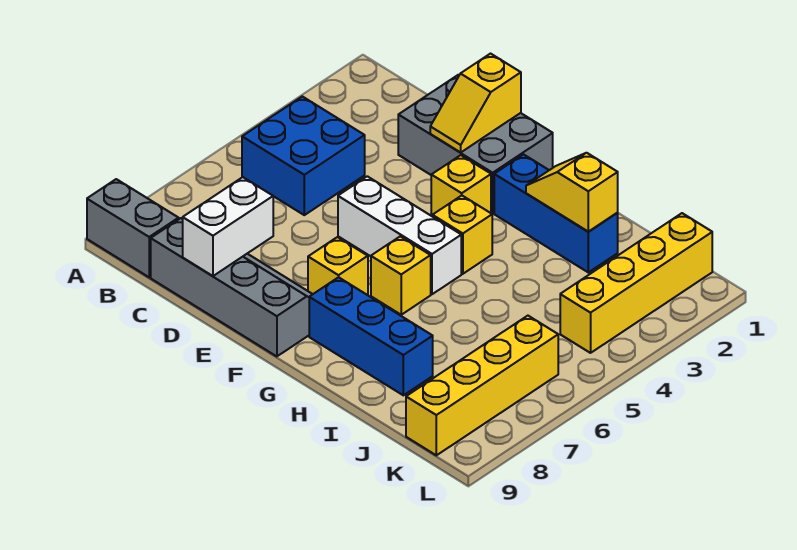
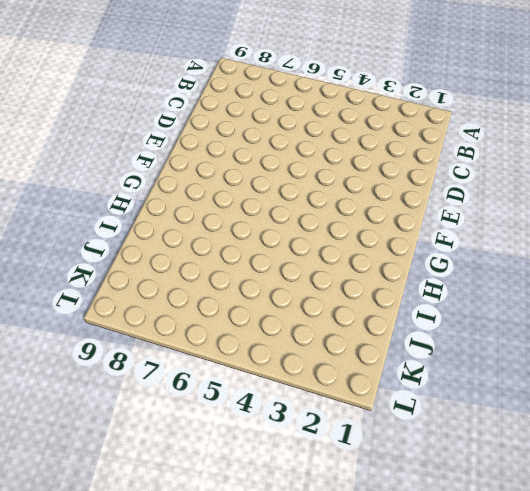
none -> grey brick A9:B9 level 1
none -> blue brick B4:C5 level 1
none -> grey slope C8:F9 level 1 top 9

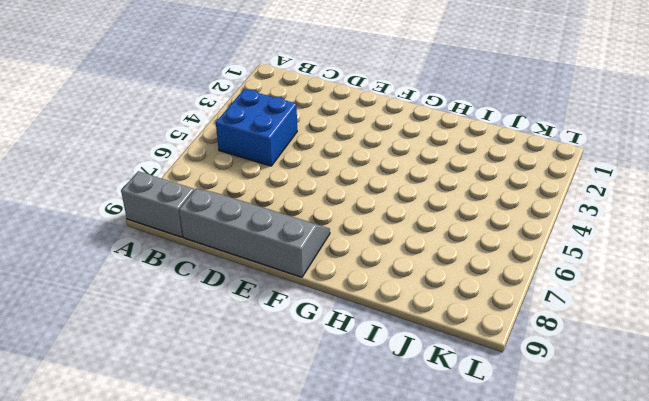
none -> grey brick D1:F2 level 1
none -> white brick E5:G5 level 1
none -> yellow brick F3 level 1

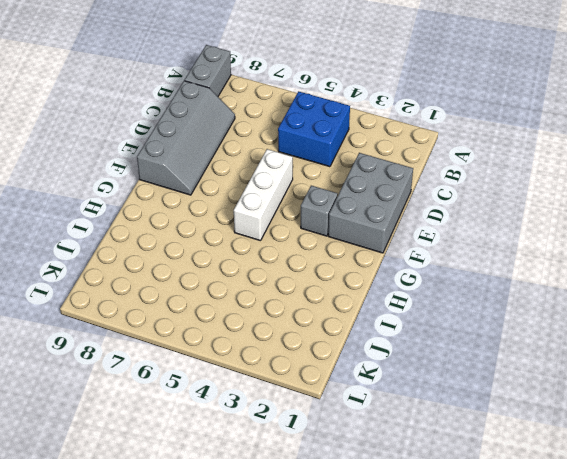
grey brick F3 level 1 -> yellow brick F3 level 1
none -> yellow brick F7 level 1
none -> blue brick G2:I2 level 1
none -> yellow brick G4 level 1

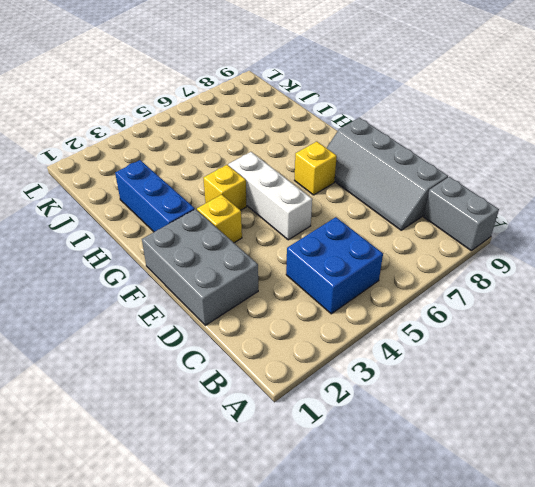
none -> yellow brick G6 level 1
none -> blue brick G8:I8 level 1
none -> yellow brick K1:K4 level 1

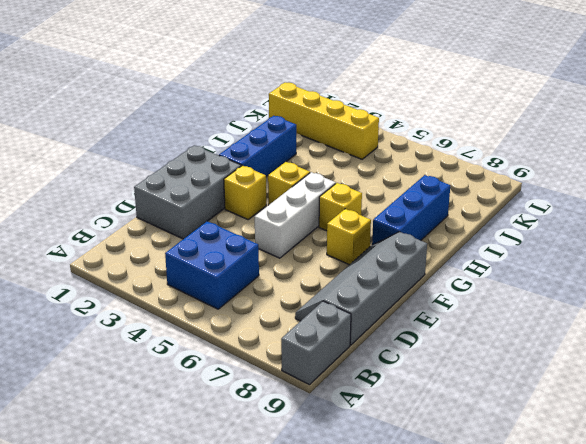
none -> yellow brick K6:K9 level 1
none -> white brick D8:D9 level 2
none -> yellow slope E1:E2 level 2 top 1

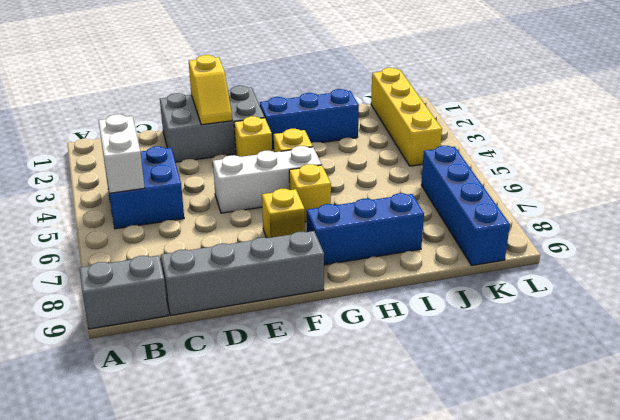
white brick B4:B5 level 2 -> white brick D8:D9 level 2
blue brick K6:K9 level 1 -> yellow brick K6:K9 level 1
none -> yellow slope H2:I2 level 2 top I

